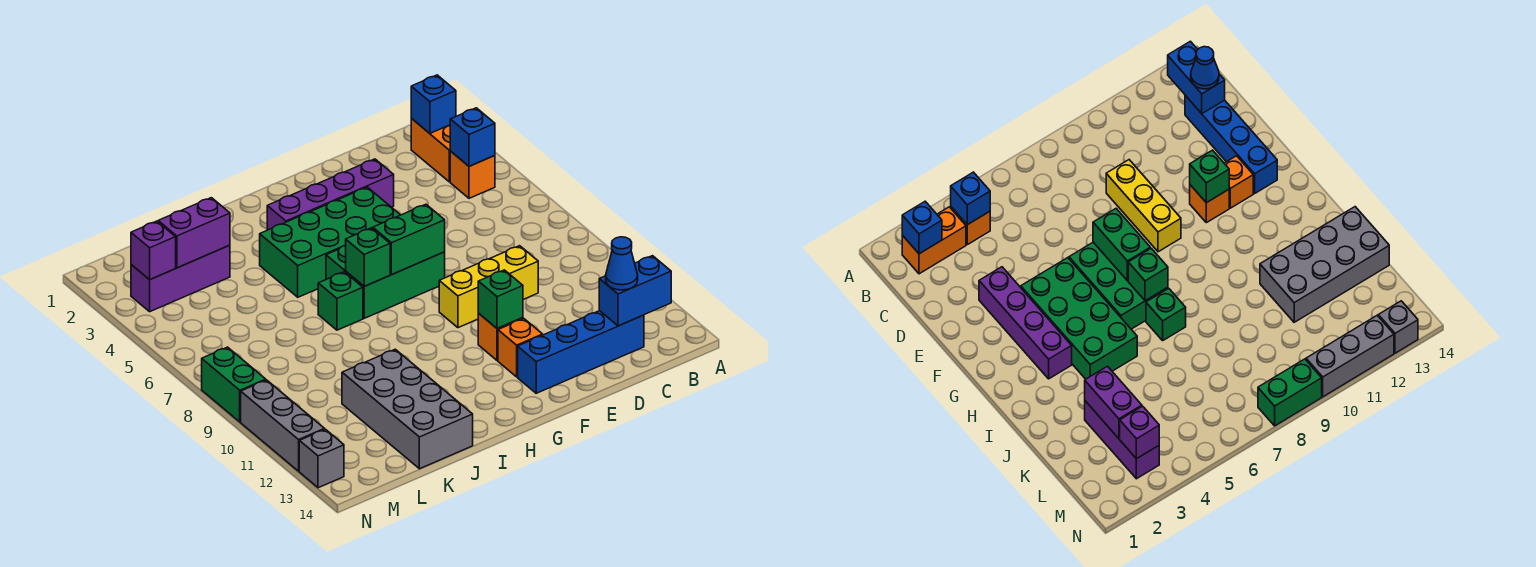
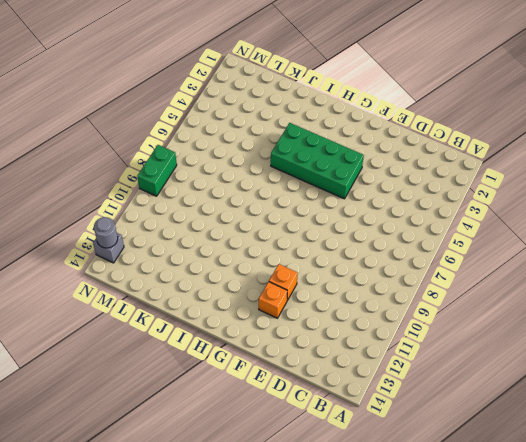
grey round brick N13 level 2 -> none
none -> orange brick B2:B3 level 1
none -> orange brick B4 level 1
none -> blue brick C13:F13 level 1

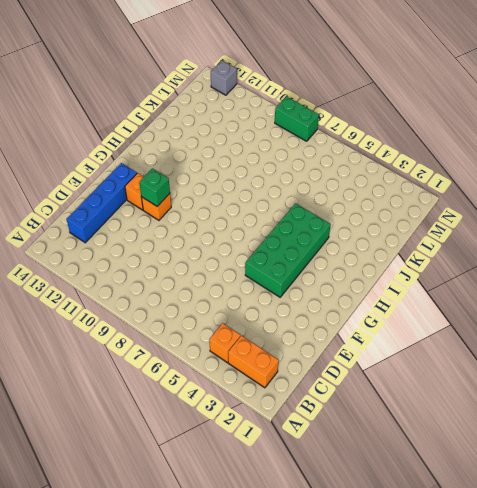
none -> yellow brick D9:F9 level 1
none -> purple brick E3:H3 level 1
none -> green brick F6:H7 level 1

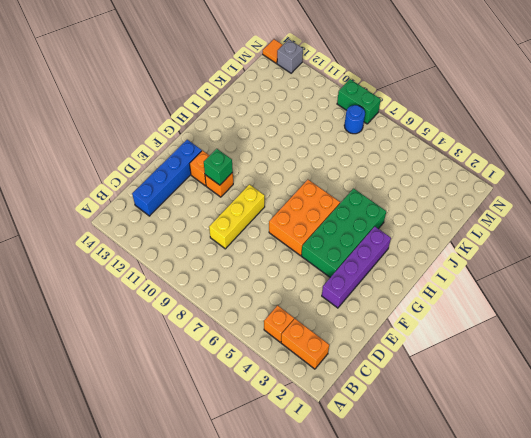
orange brick F6:H7 level 1 -> green brick F6:H7 level 1
blue round brick M8 level 1 -> none
orange tile N14 level 1 -> none
none -> green brick I7 level 1
none -> grey brick J11:K14 level 1
none -> purple brick K3:M3 level 1

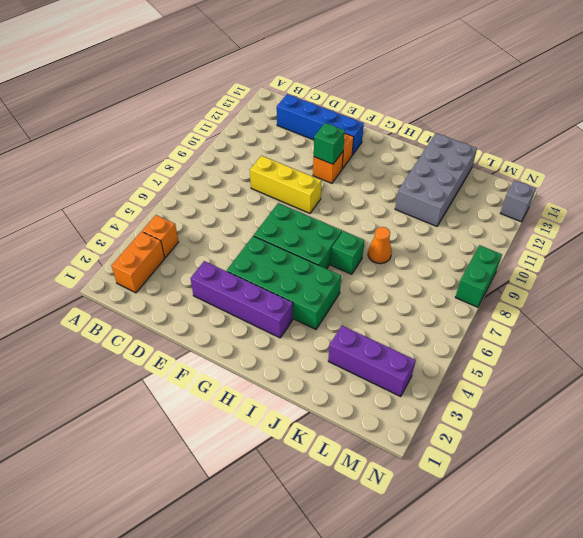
orange cone J8 level 1 -> none
none -> grey brick N10:N12 level 1
none -> blue brick B2 level 2
none -> blue brick B4 level 2

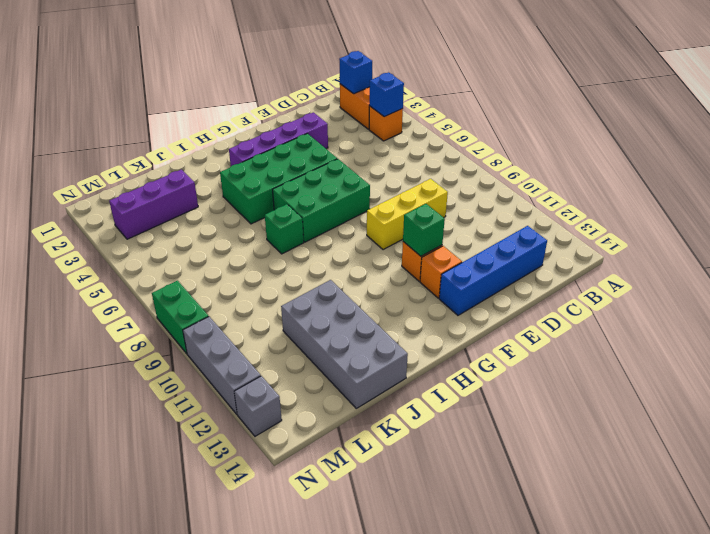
none -> blue brick B13:C13 level 2
none -> green brick F7:G7 level 2
none -> green brick H7 level 2

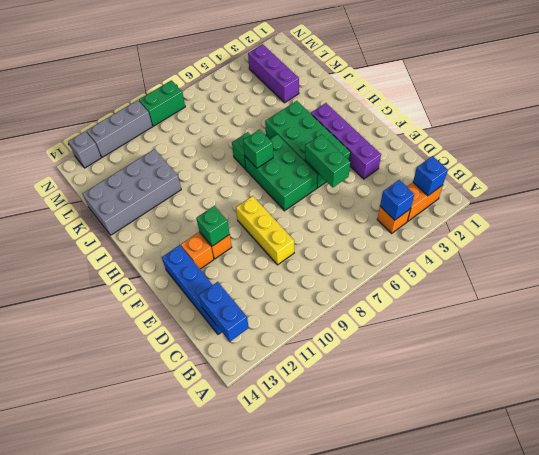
green brick E5:F5 level 2 -> green brick F7:G7 level 2
none -> purple brick K3:L3 level 2
none -> purple brick M3 level 2
none -> blue cone C13 level 3

